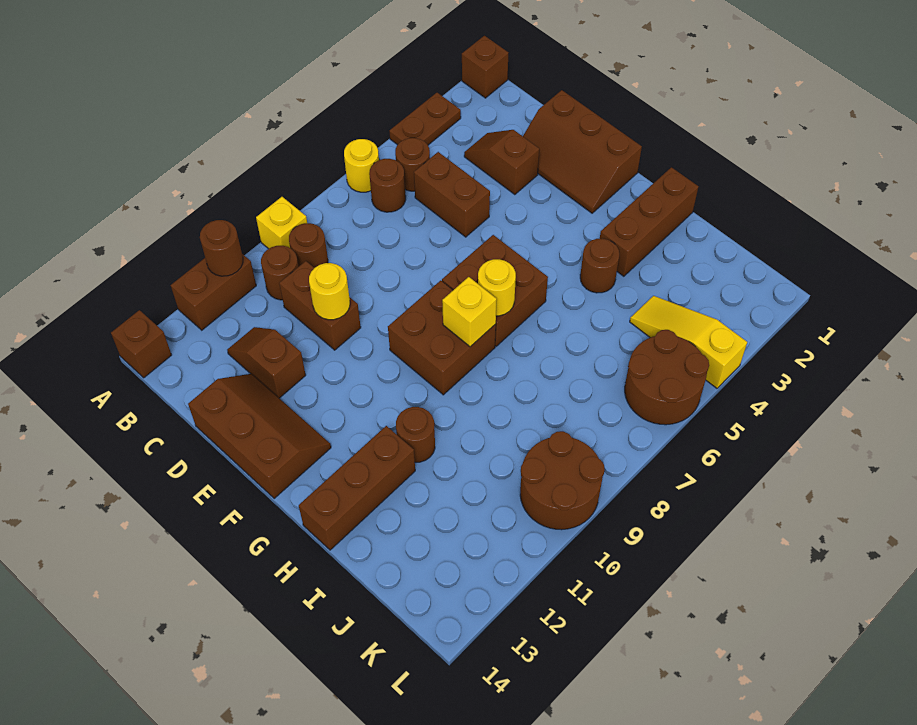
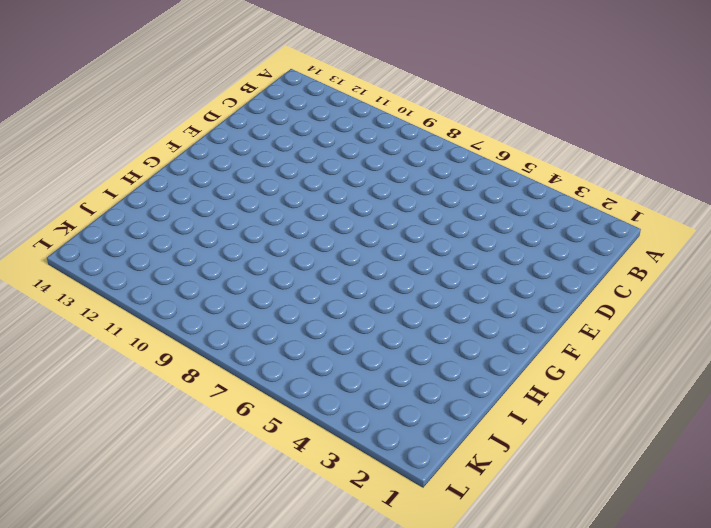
none -> brown brick A1 level 1
none -> brown plate A3:A4 level 1
none -> yellow round brick A6 level 1

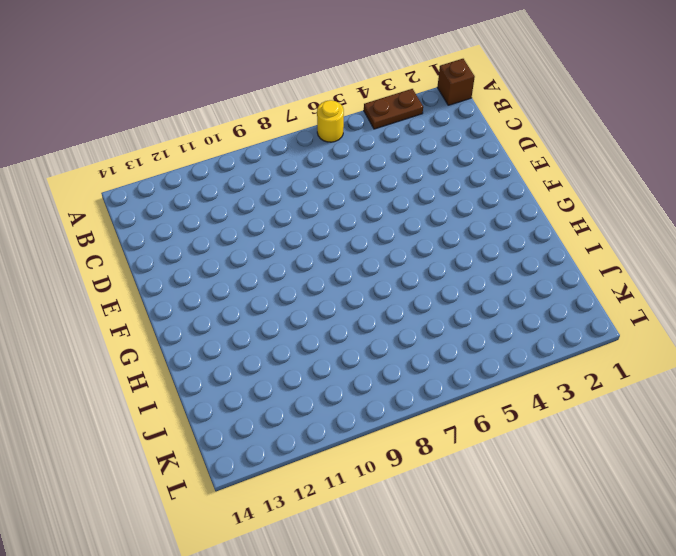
none -> yellow brick A9 level 1
none -> brown brick A11:A12 level 1
none -> brown brick A14 level 1

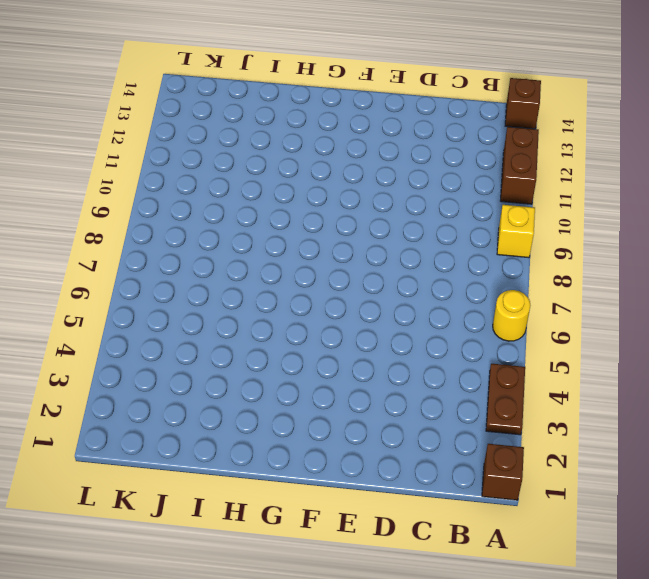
none -> brown round brick B5 level 1
none -> brown round brick B6 level 1
none -> brown round brick B9 level 1

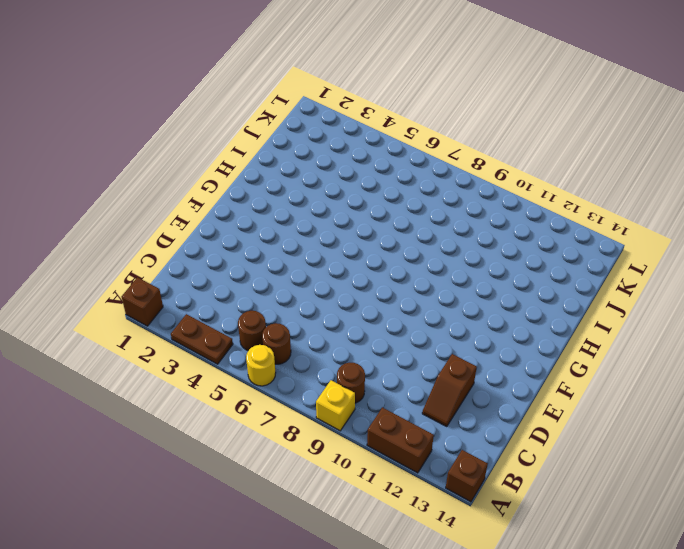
none -> brown round brick B10 level 1
none -> brown slope C3:D3 level 1 top D
none -> brown brick C5:D5 level 1

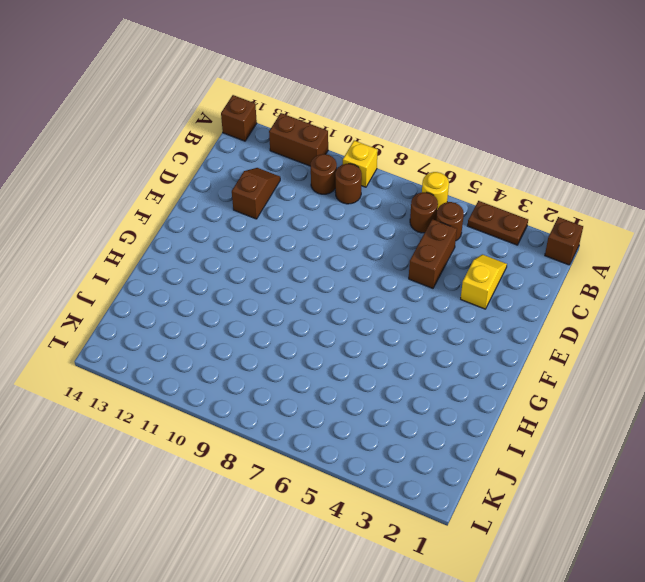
yellow slope C3:D3 level 1 top D -> brown slope C3:D3 level 1 top D
none -> brown brick C10:D10 level 1
none -> brown slope D1:F2 level 1 top 1
none -> brown slope D13:F14 level 1 top 14

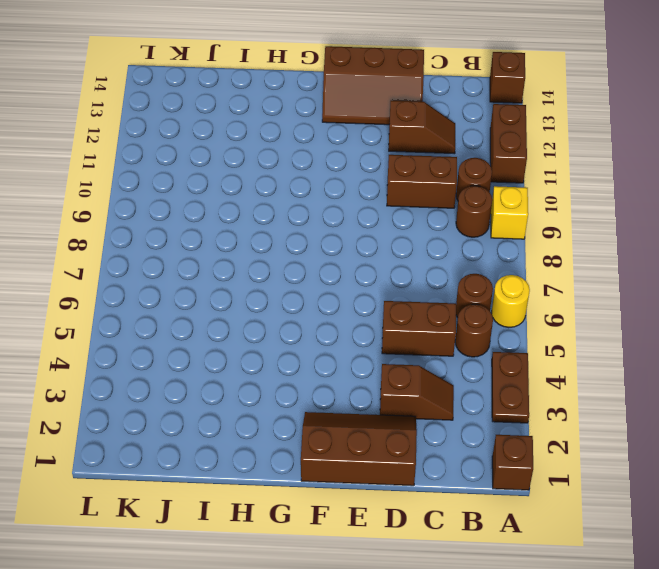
none -> brown brick F6:G7 level 1
none -> brown brick F8:G9 level 1
none -> brown brick H1:H3 level 1

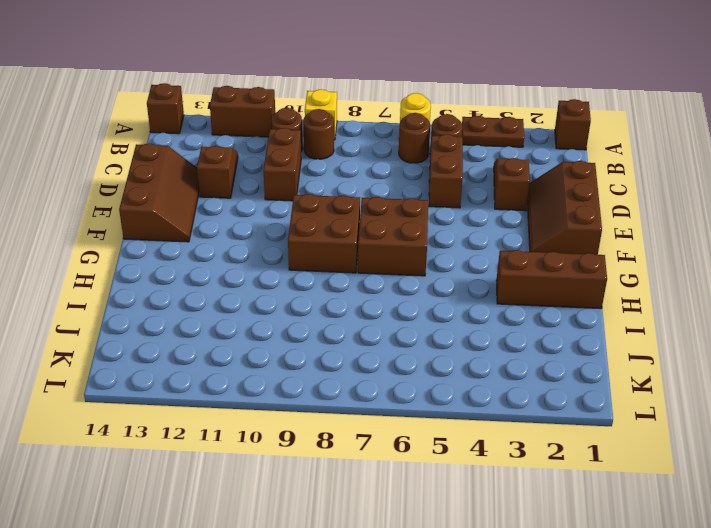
none -> brown round brick H4 level 1
none -> brown round brick H11 level 1
none -> brown brick H12:H14 level 1

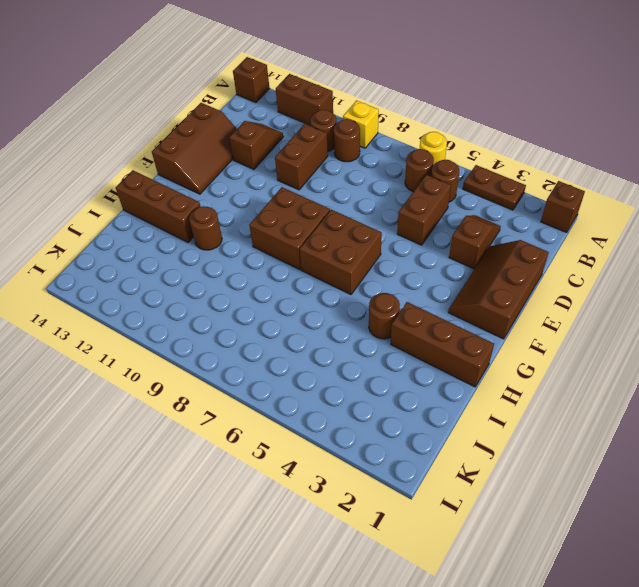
none -> yellow slope J4:L4 level 1 top L
none -> brown round brick K5:L6 level 1
none -> brown round brick K9:L10 level 1

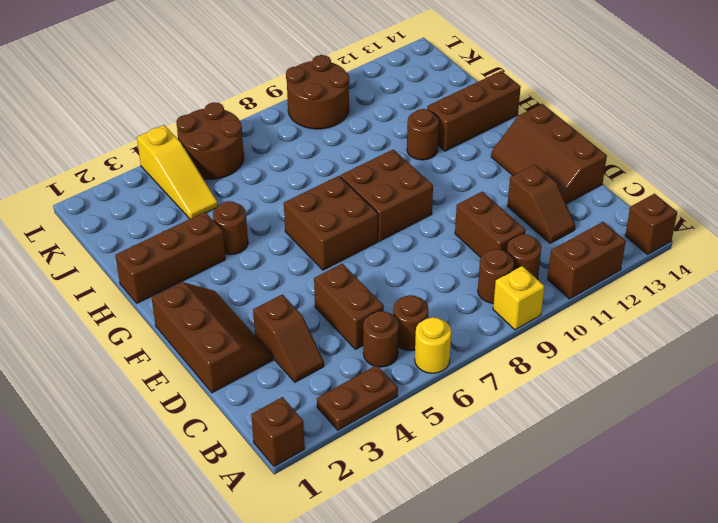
none -> brown round brick A11 level 2
none -> yellow round brick D10 level 2
none -> yellow round brick G7 level 2

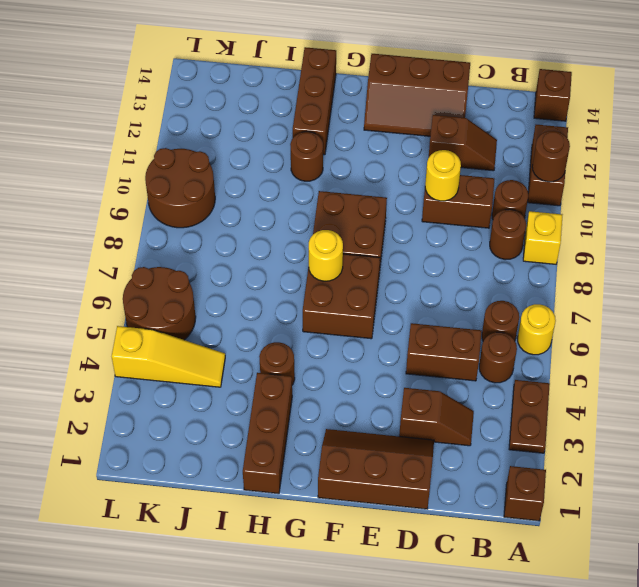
none -> yellow brick G8 level 2

